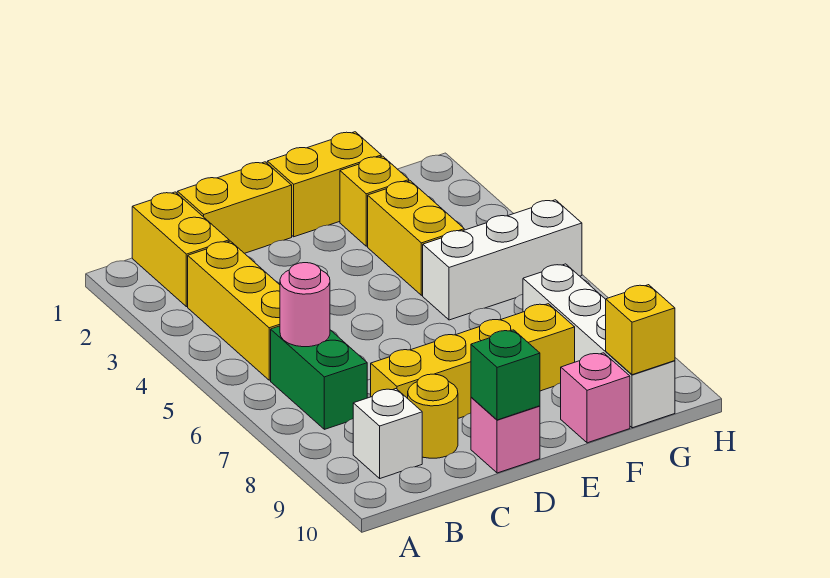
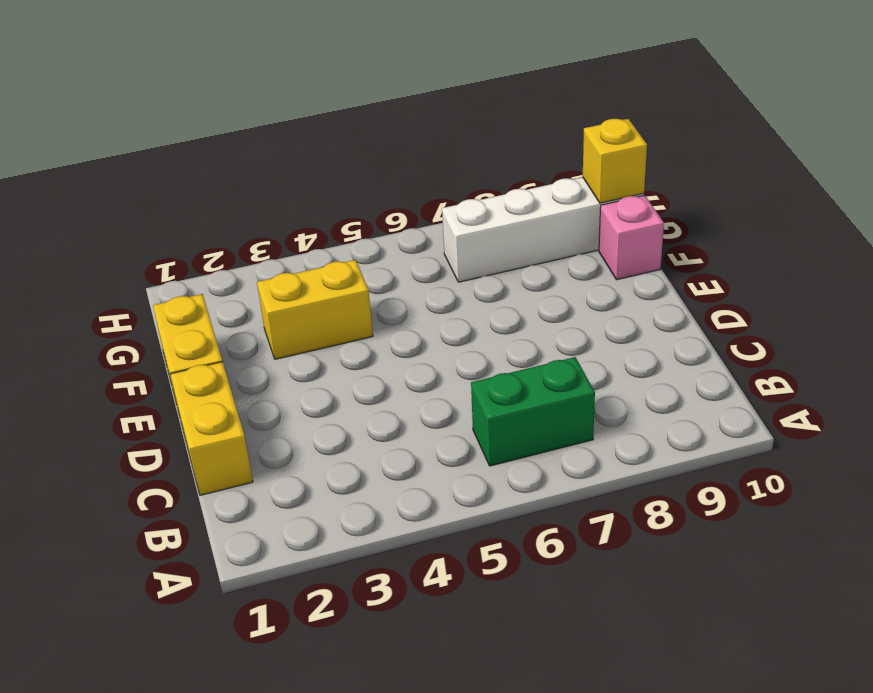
none -> yellow brick B1:B2 level 1
none -> yellow brick B3:B5 level 1
none -> white brick B9 level 1

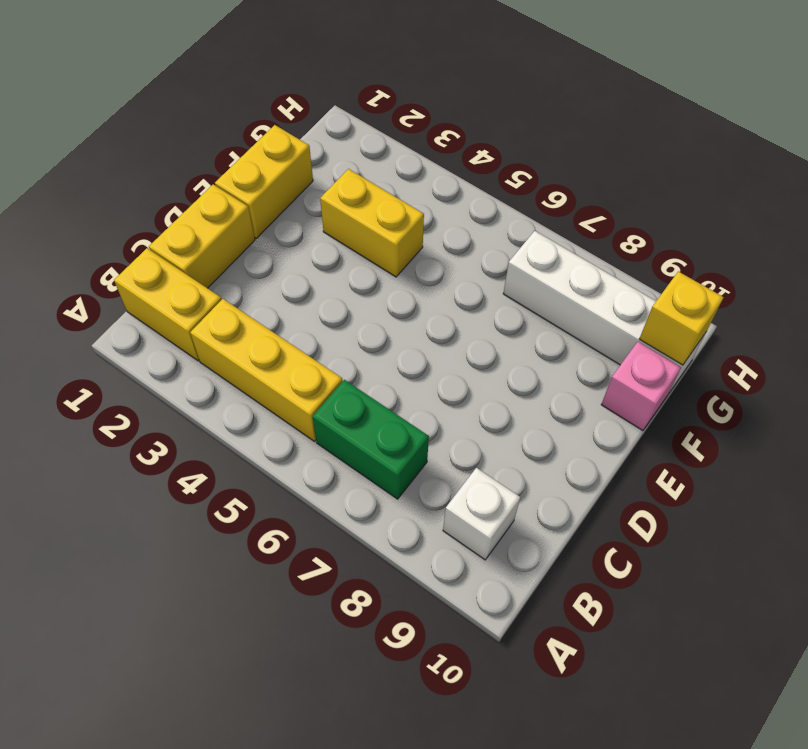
none -> yellow brick C8:F8 level 1
none -> yellow round brick C9 level 1
none -> pink brick D10 level 1

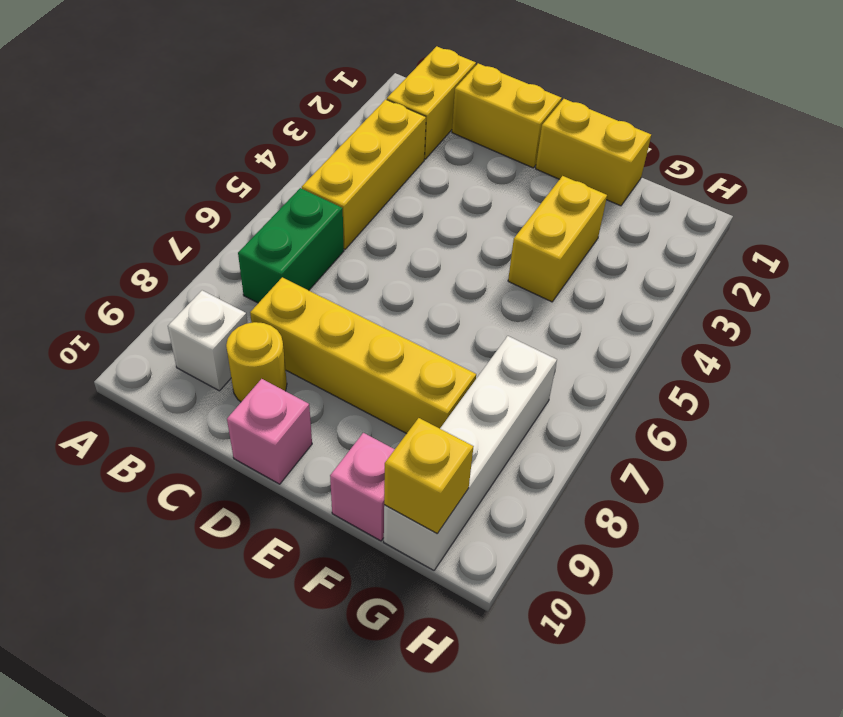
none -> yellow brick F2 level 1
none -> white brick F5:H5 level 1
none -> pink round brick B6 level 2

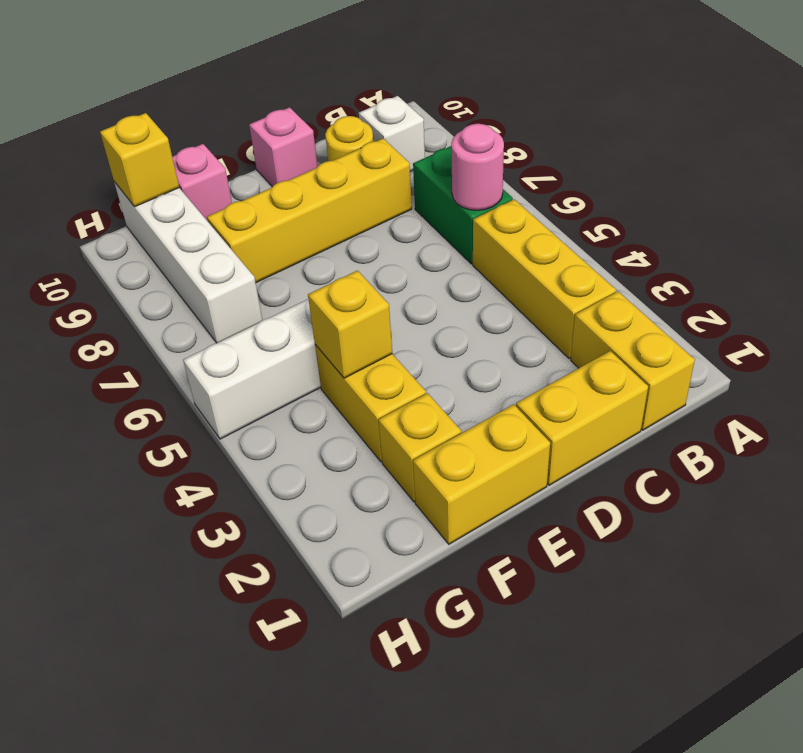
yellow brick F4 level 2 -> none
none -> green brick D10 level 2

